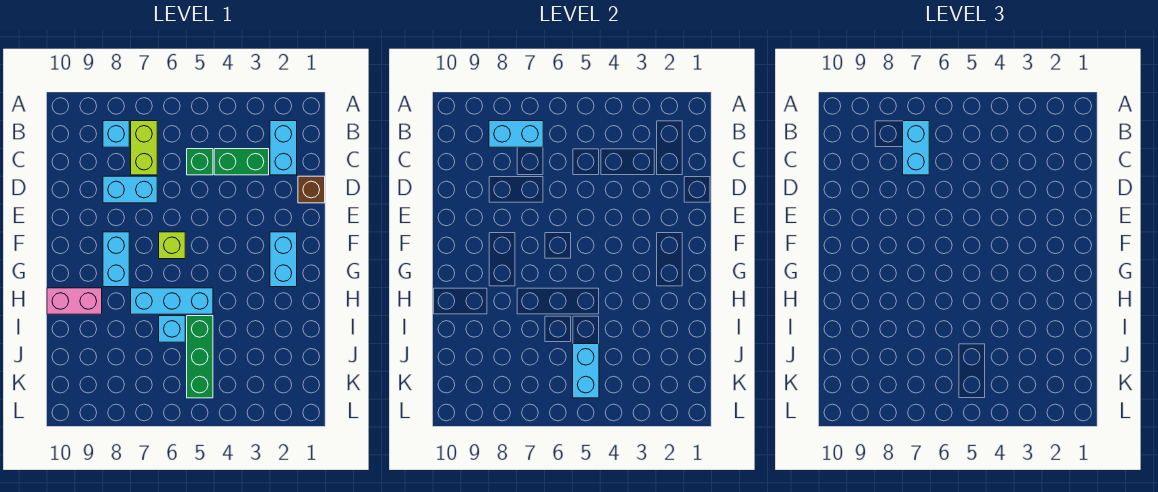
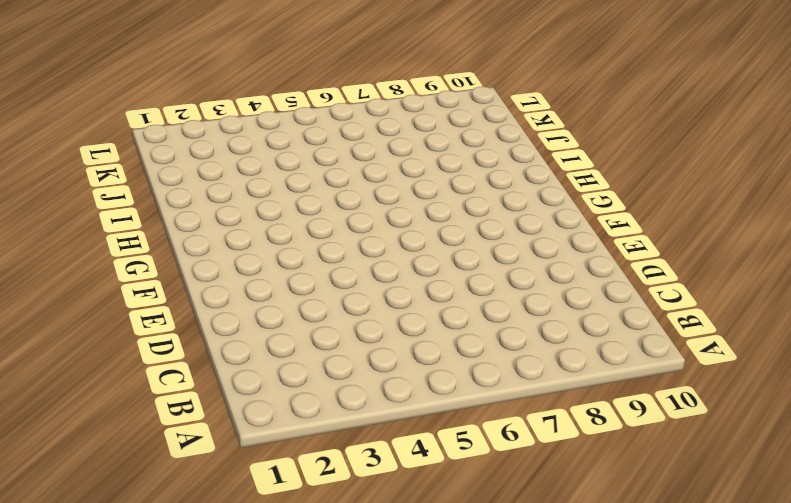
none -> cyan brick B2:C2 level 1
none -> lime brick B7:C7 level 1
none -> cyan brick B8 level 1

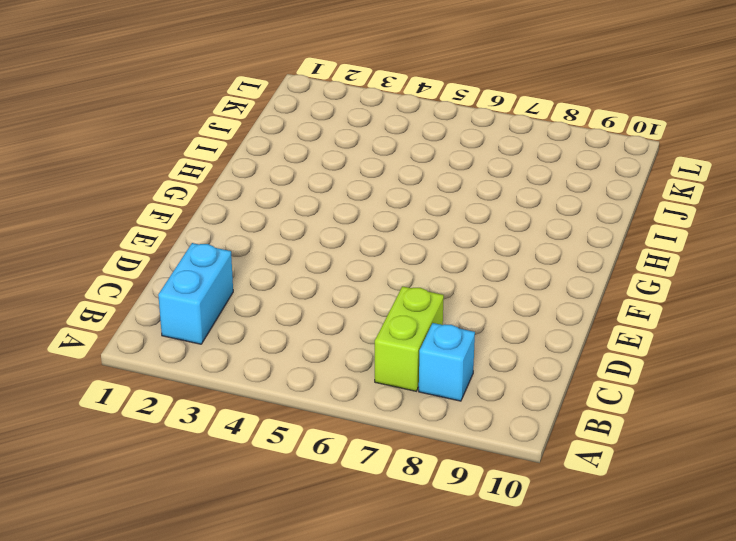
none -> green brick C3:C4 level 1
none -> green brick C5 level 1
none -> brown brick D1 level 1

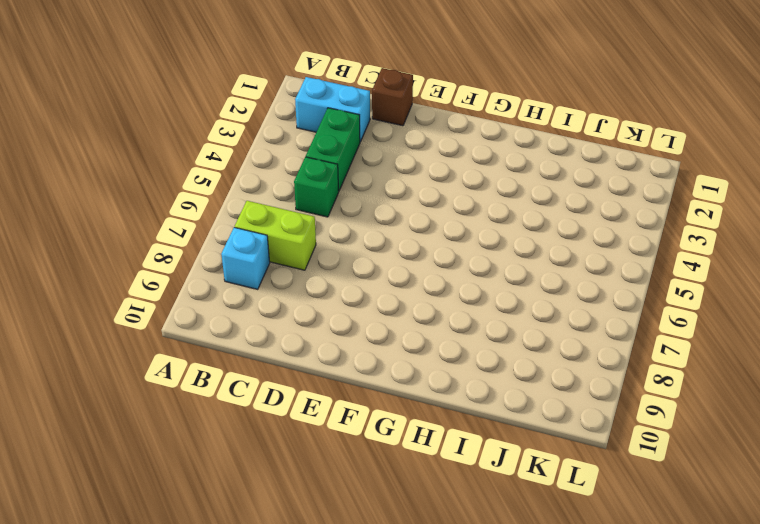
none -> cyan brick D7:D8 level 1
none -> cyan brick F2:G2 level 1
none -> lime brick F6 level 1

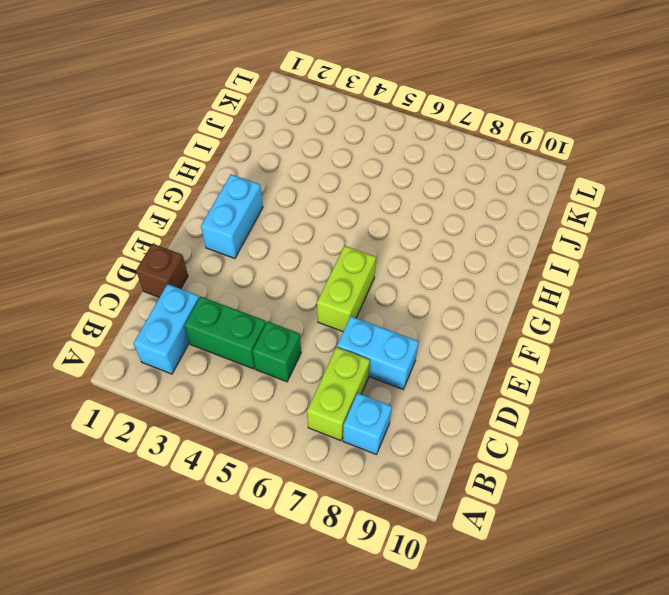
lime brick E6:F6 level 1 -> lime brick F6 level 1
none -> cyan brick F8:G8 level 1
none -> cyan brick H5:H7 level 1
none -> pink brick H9:H10 level 1

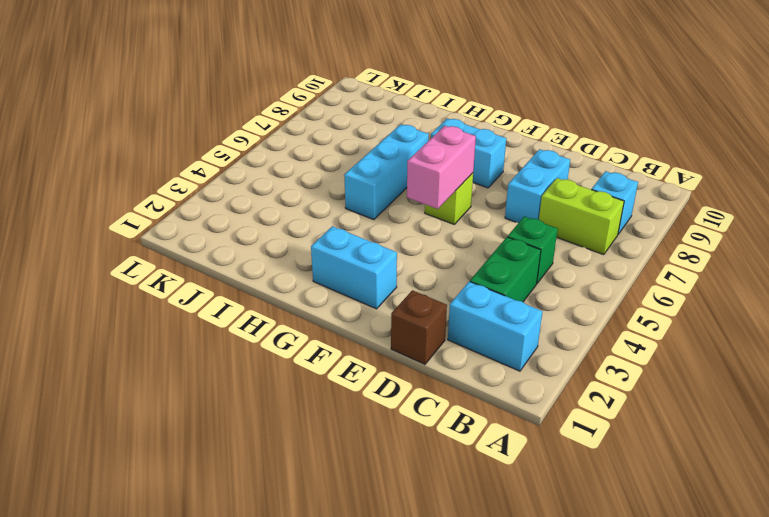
pink brick F5:F6 level 2 -> pink brick H9:H10 level 1
none -> green brick I5:K5 level 1
none -> cyan brick I6 level 1
none -> cyan brick B7:B8 level 2

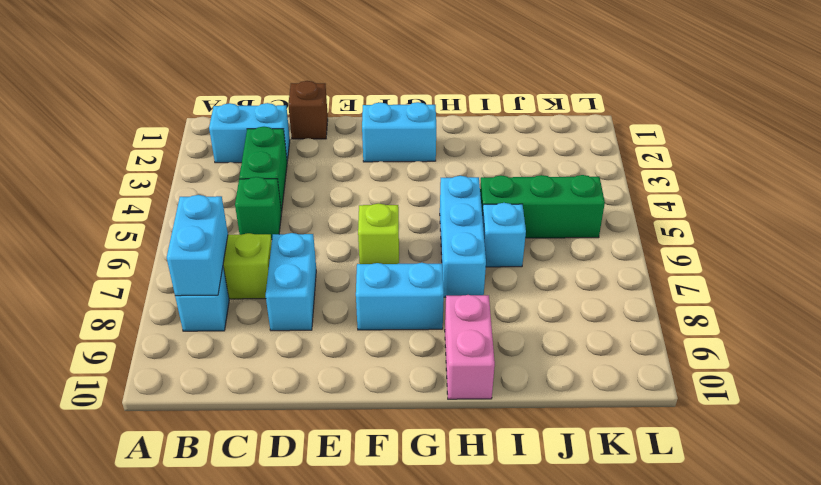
none -> cyan brick J5:K5 level 2
none -> cyan brick B7:C7 level 3

